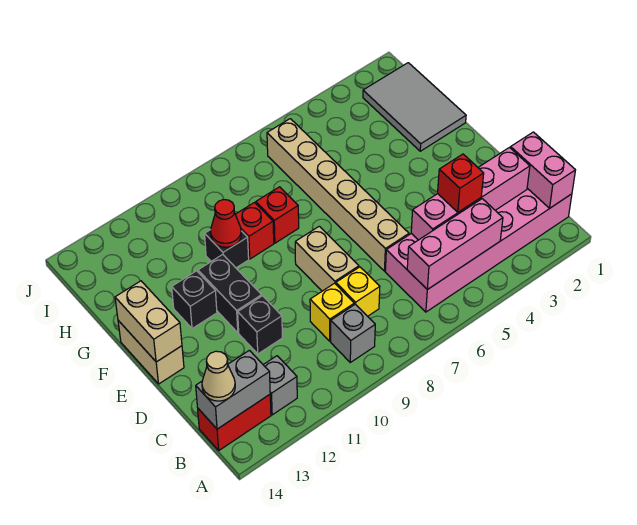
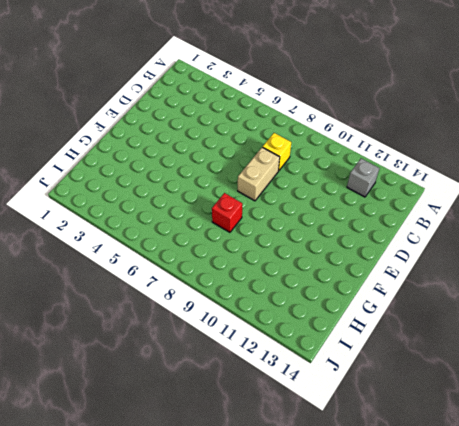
none -> pink brick B1:C6 level 1
none -> grey brick B9 level 1
none -> red brick B13:B14 level 1

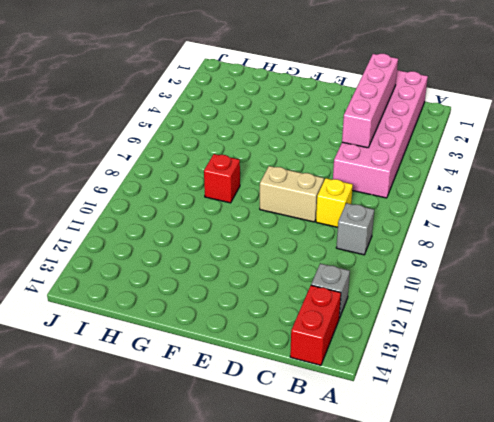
none -> yellow brick C9 level 1
none -> tan brick D6:I6 level 1
none -> black brick D11 level 1

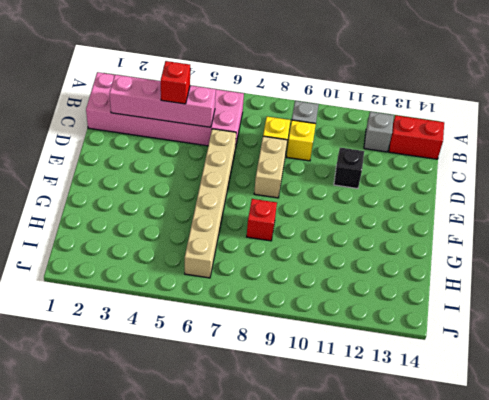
none -> black brick E11:F11 level 1
none -> tan brick E14:F14 level 1
none -> black brick F12 level 1

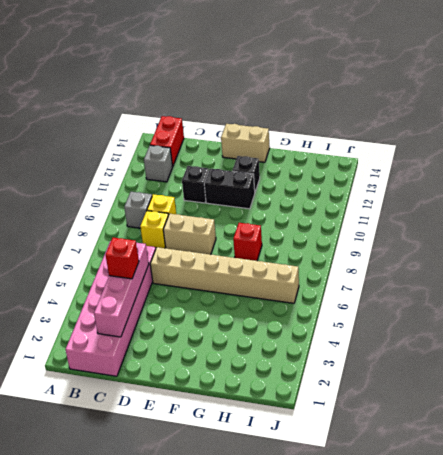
none -> grey tile G1:I2 level 1
none -> red brick G9 level 1
none -> black brick G10 level 1

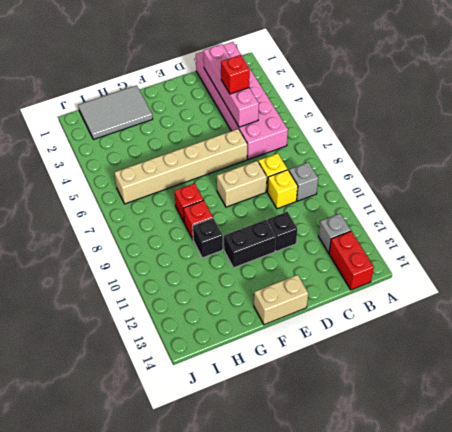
none -> black brick F12 level 1
none -> pink brick B1:C1 level 2
none -> pink brick B4:B6 level 2

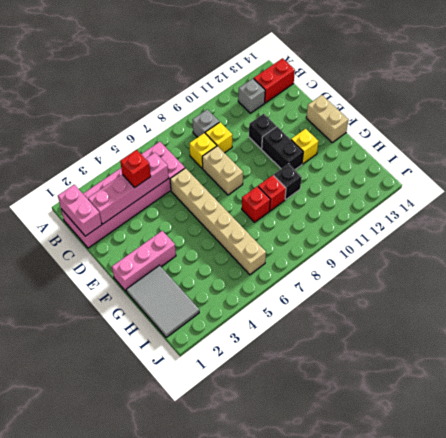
pink brick F1:F3 level 1 -> pink brick B4:B6 level 2
yellow brick F12 level 1 -> black brick F12 level 1
none -> grey brick B13:B14 level 2
none -> tan brick E14:F14 level 2
none -> red cone G10 level 2

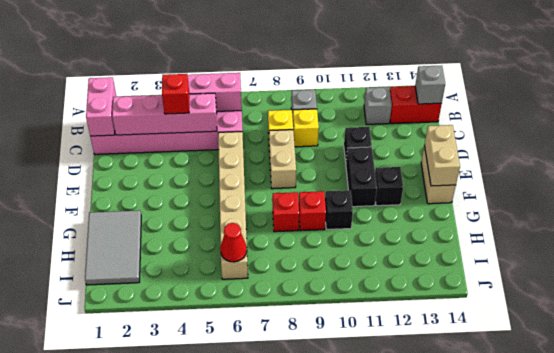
grey brick B14 level 2 -> grey brick B13:B14 level 2
red cone I6 level 2 -> red cone G10 level 2
none -> tan cone B14 level 3

